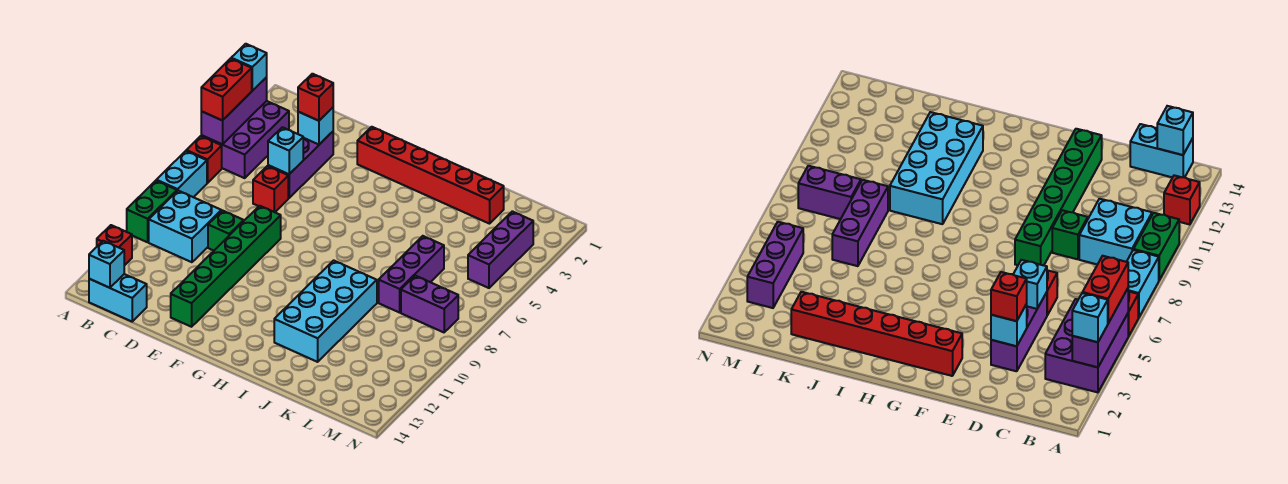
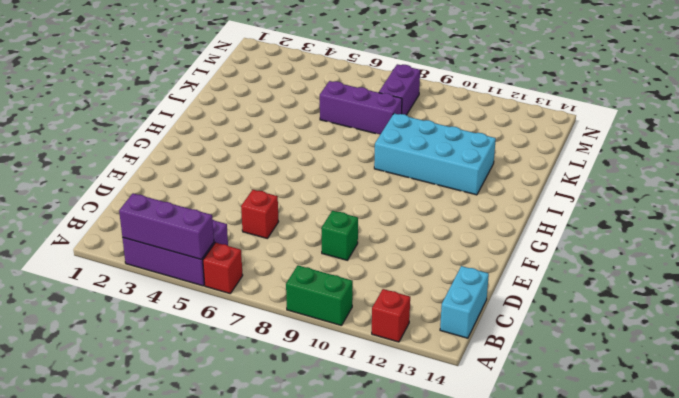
none -> cyan brick A7:A8 level 1
none -> cyan brick B9:C10 level 1
none -> purple brick D3:D5 level 1

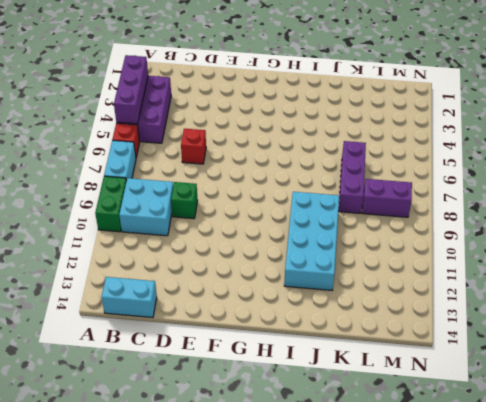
none -> red brick A12 level 1
none -> purple brick D3:D5 level 1
none -> green brick E8:E13 level 1

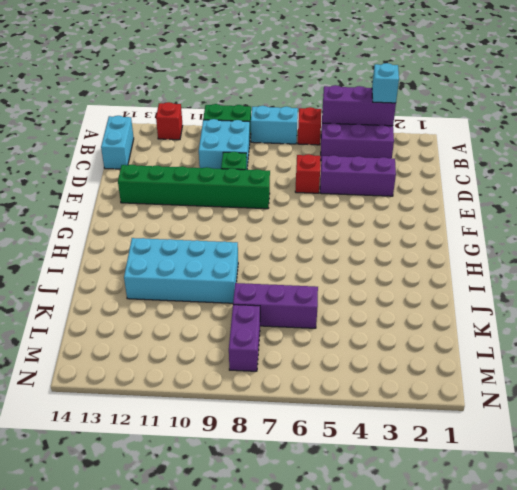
none -> red brick F2:K2 level 1
none -> purple brick M3:M5 level 1
none -> cyan brick B14 level 2

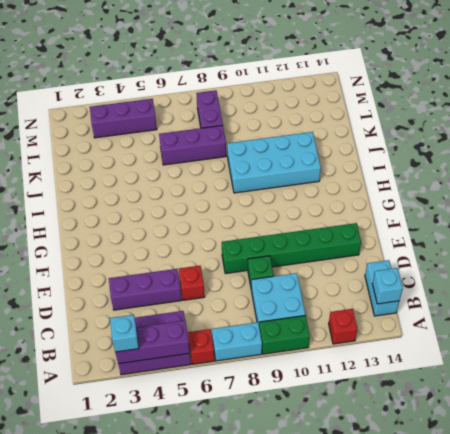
none -> red brick F2:K2 level 1
none -> cyan brick D3 level 2
none -> cyan brick D5 level 2

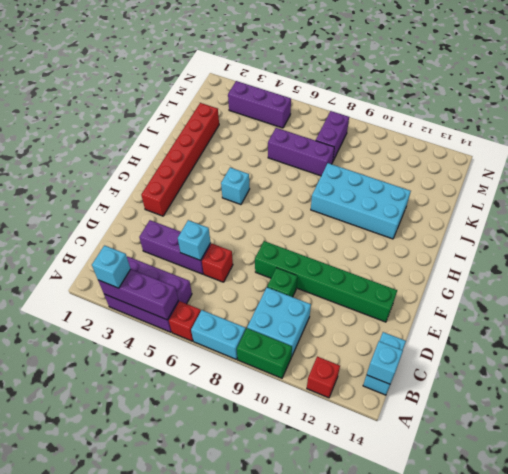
cyan brick H5 level 1 -> cyan brick D3 level 2
none -> red brick A4:A5 level 3
none -> red brick D3 level 3

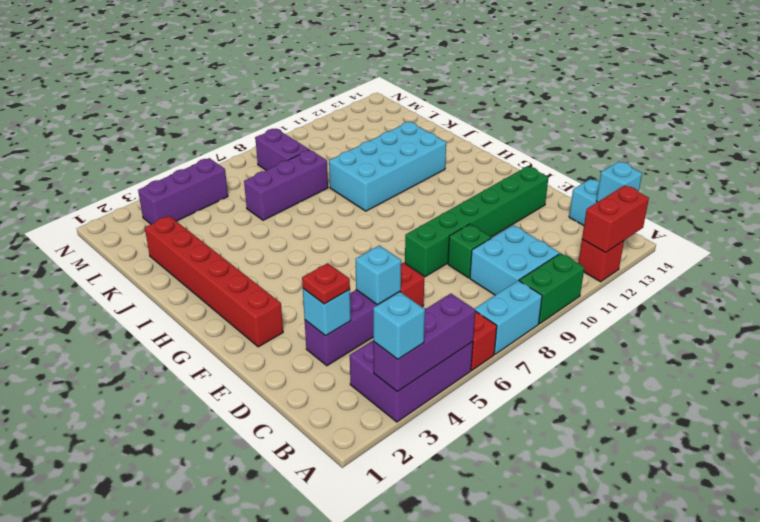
red brick A12:A13 level 2 -> red brick A4:A5 level 3
red plate D3 level 3 -> red brick D3 level 3

